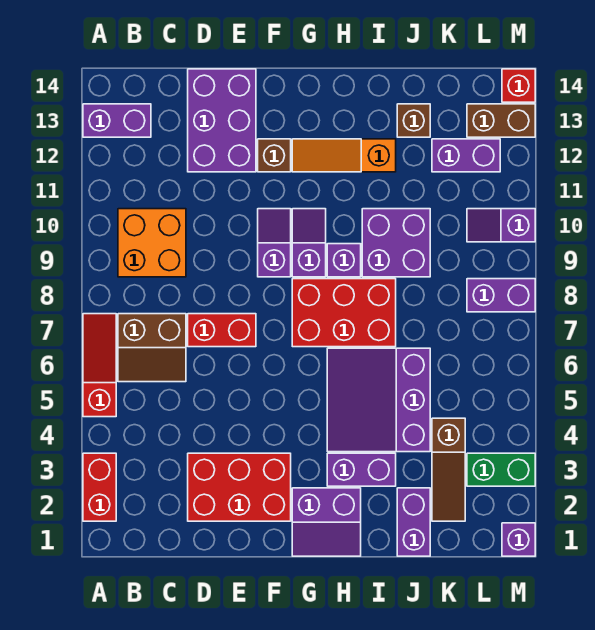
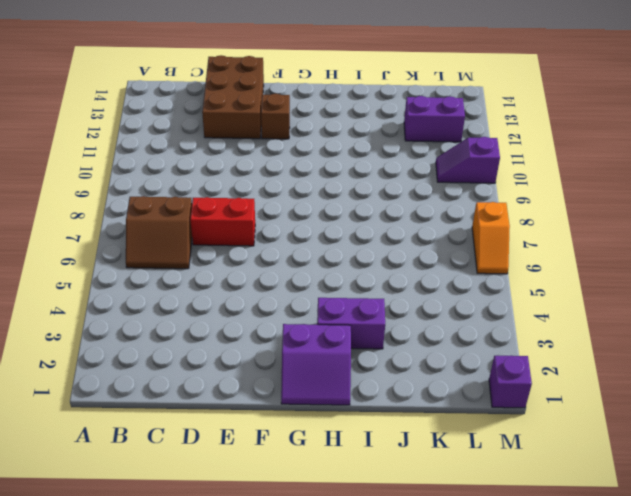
brown brick D12:E14 level 1 -> purple brick D12:E14 level 1
orange slope M6:M7 level 1 top 7 -> none
none -> red brick A2:A3 level 1
none -> red slope A5:A7 level 1 top 5
none -> purple brick A13:B13 level 1

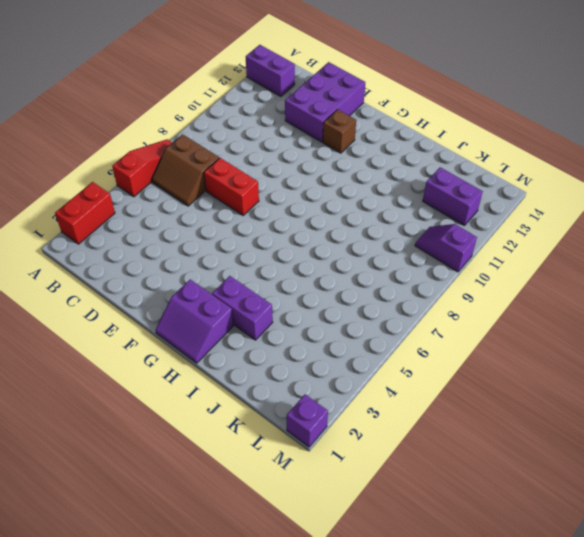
none -> orange brick B9:C10 level 1
none -> red brick D2:F3 level 1
none -> purple slope F9:F10 level 1 top 9

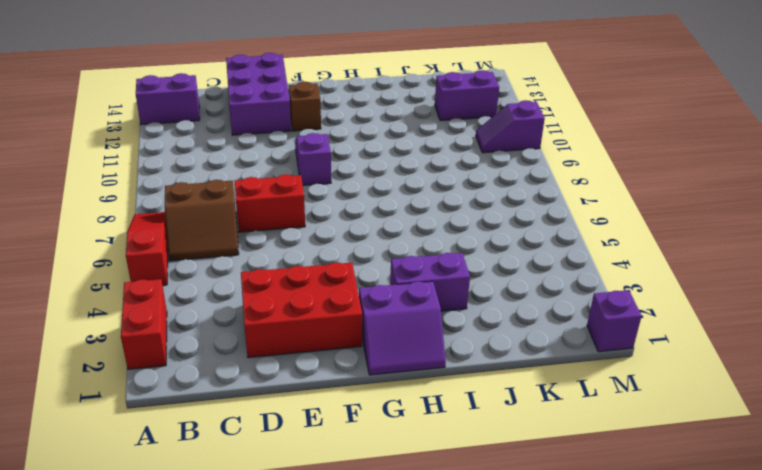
none -> orange brick B9:C10 level 1
none -> red brick G7:I8 level 1
none -> purple slope G9:G10 level 1 top 9

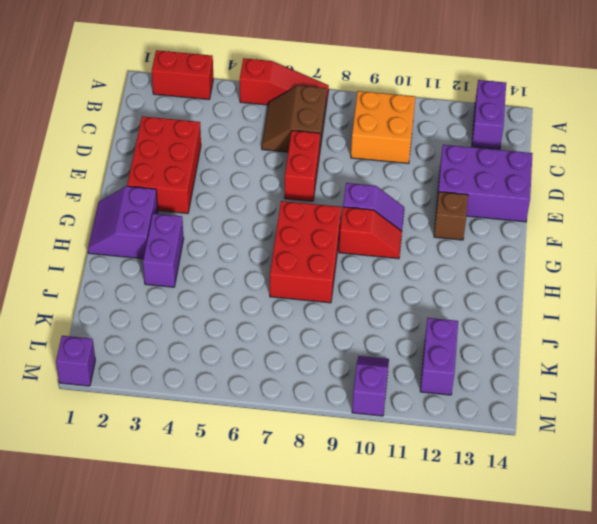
red slope G9:G10 level 1 top 9 -> purple slope G9:G10 level 1 top 9
none -> orange slope G12:I12 level 1 top I
none -> purple slope H4:J6 level 1 top J
none -> purple brick H9 level 1

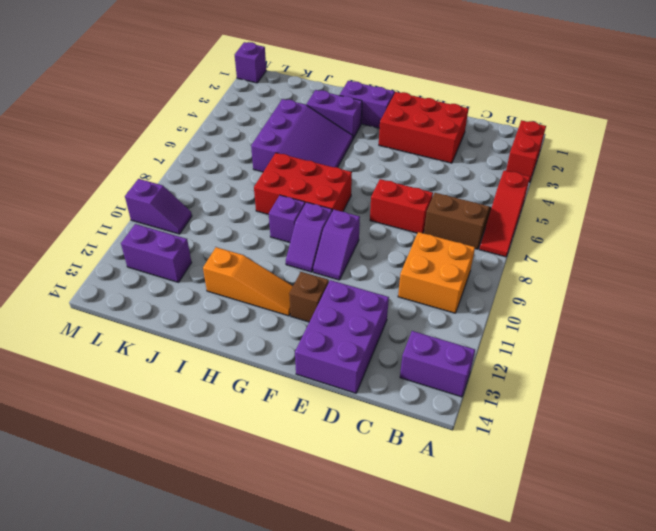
none -> purple brick I9:J10 level 1
none -> purple brick J1:J2 level 1
none -> brown brick J13 level 1

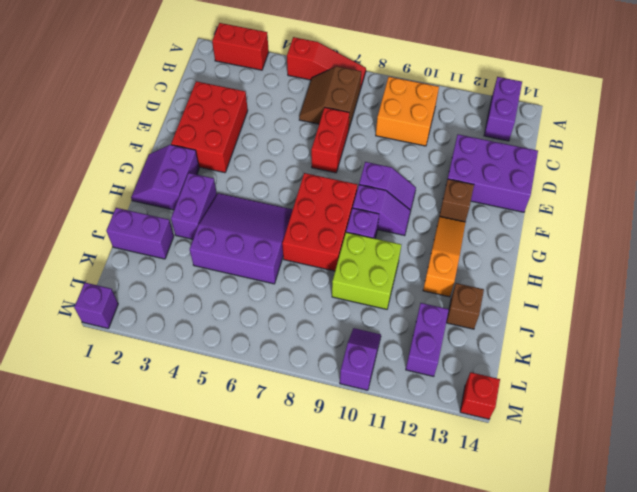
lime brick I9:J10 level 1 -> purple brick I9:J10 level 1
none -> brown slope K2:K4 level 1 top 4
none -> green brick L3:M3 level 1
none -> purple brick L8:M8 level 1

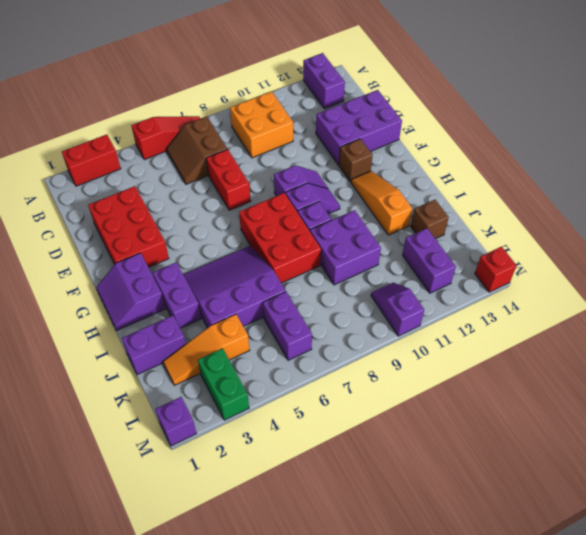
orange slope K2:K4 level 1 top 4 -> brown slope K2:K4 level 1 top 4
purple brick K6:L6 level 1 -> purple brick L8:M8 level 1
none -> brown brick L13:M13 level 1

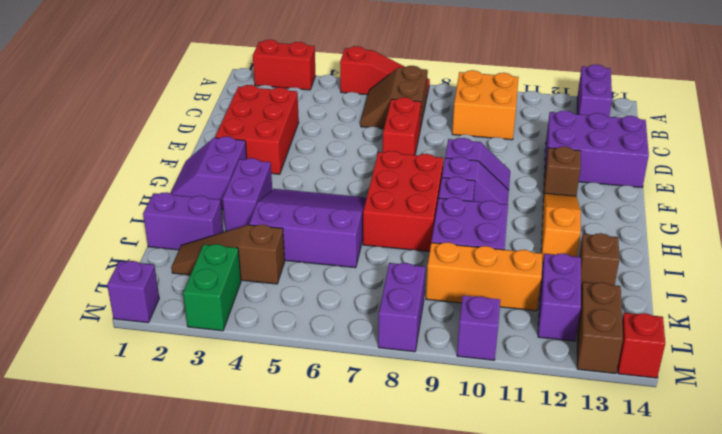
orange brick K9:K11 level 1 -> none

